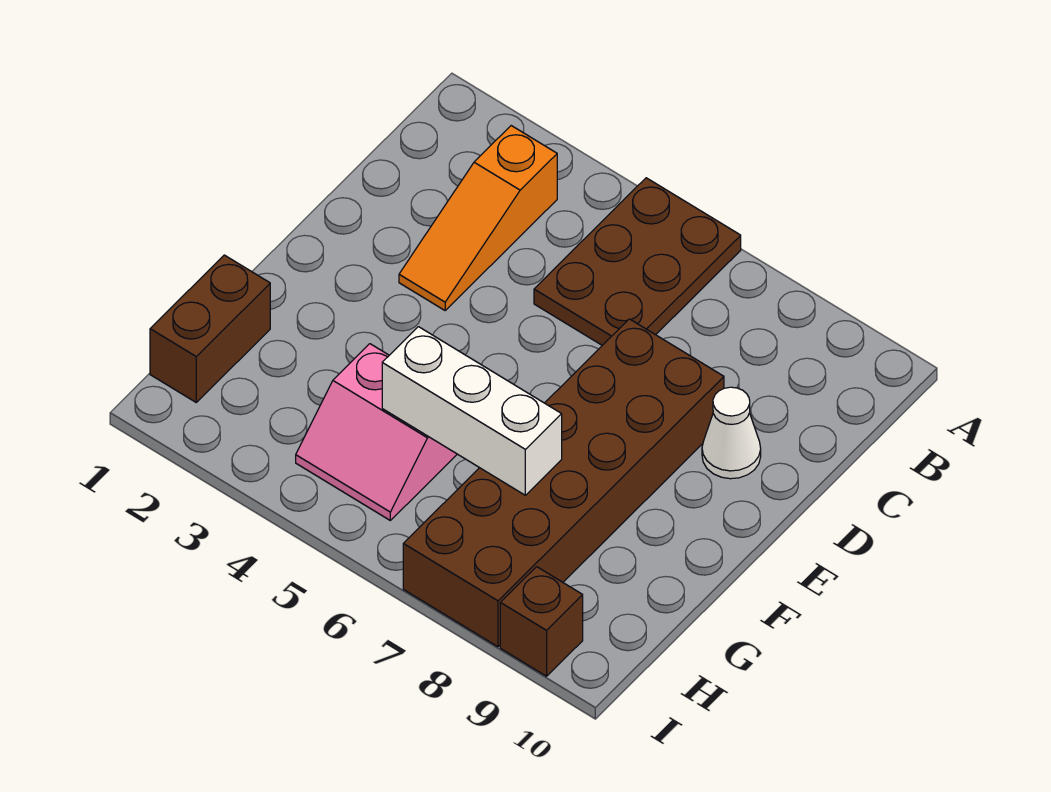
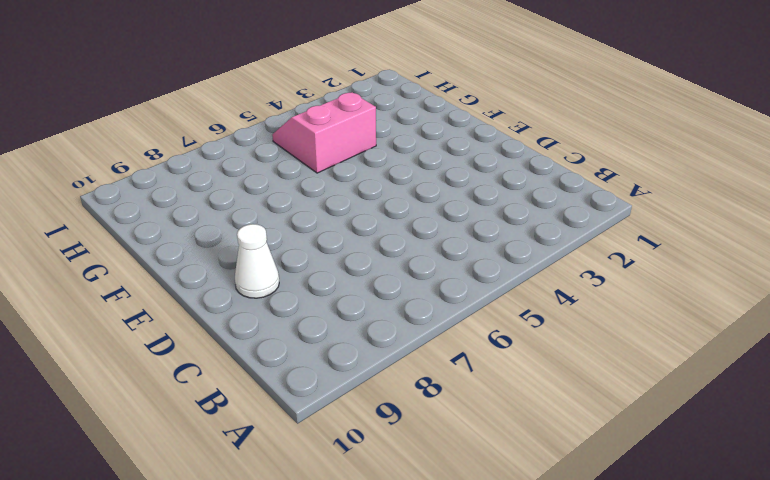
none -> brown plate A5:C6 level 1
none -> orange slope B3:D3 level 1 top B

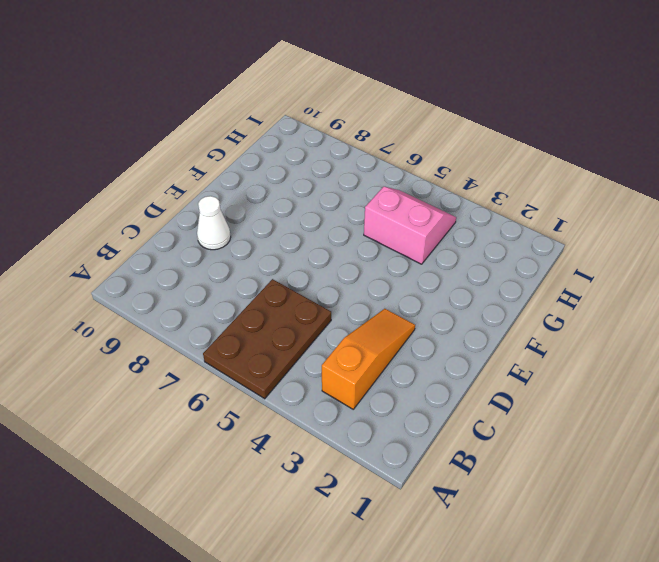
none -> brown brick D7:I8 level 1
none -> brown brick G1:H1 level 1

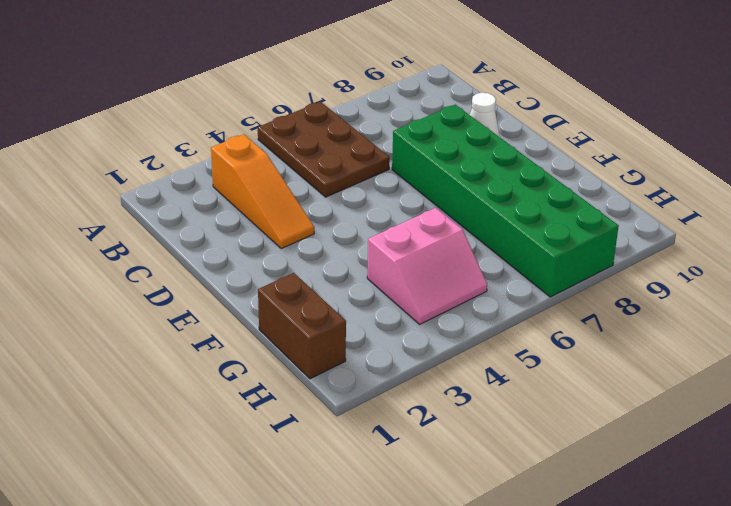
green brick D7:I8 level 1 -> brown brick D7:I8 level 1
none -> brown brick I9 level 1
none -> white brick G5:G7 level 2

